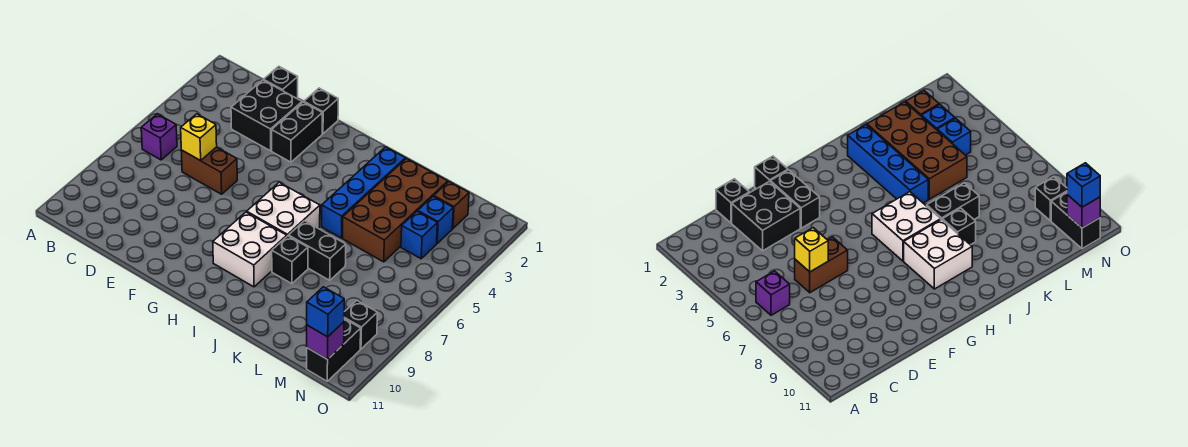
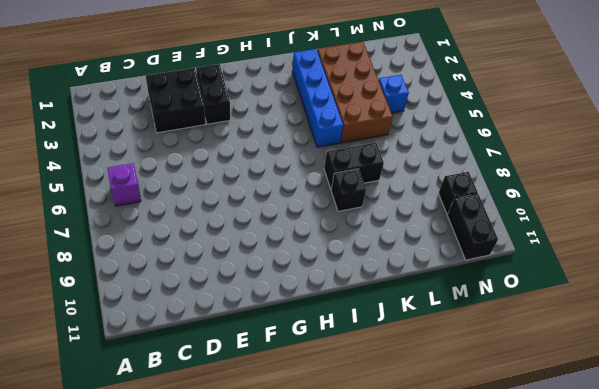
none -> black brick D1 level 1
none -> brown brick D6:E6 level 1
none -> black brick F1 level 1

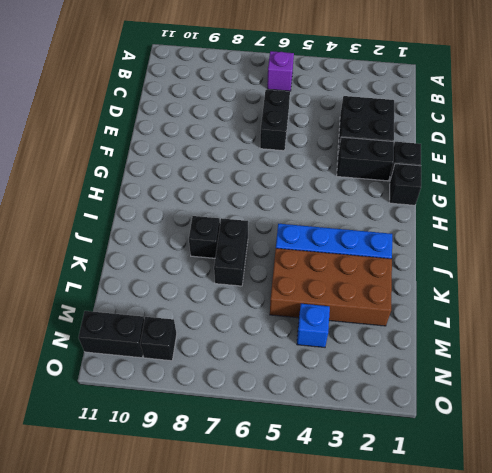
black brick D6:E6 level 1 -> brown brick D6:E6 level 1
black brick G1 level 1 -> black brick D1 level 1
none -> white brick H6:I7 level 1
none -> white brick H8:I9 level 1
none -> brown brick M2 level 1

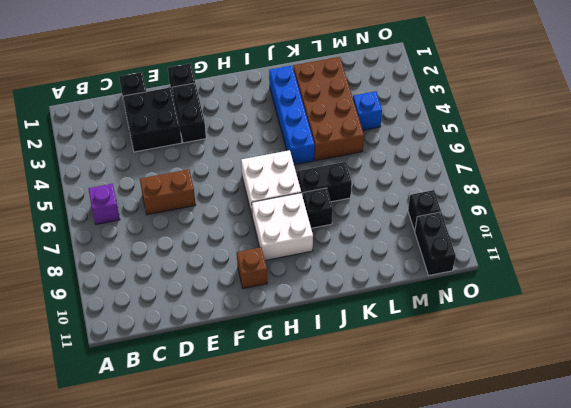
brown brick G10 level 1 -> brown brick M2 level 1
none -> blue brick M3 level 1
none -> yellow brick D6 level 2
none -> purple brick N11 level 2

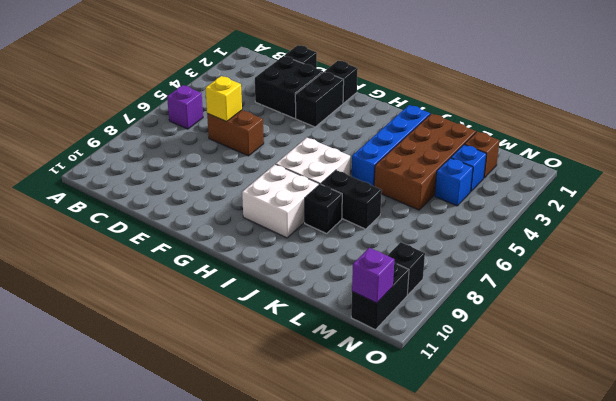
none -> blue brick N11 level 3

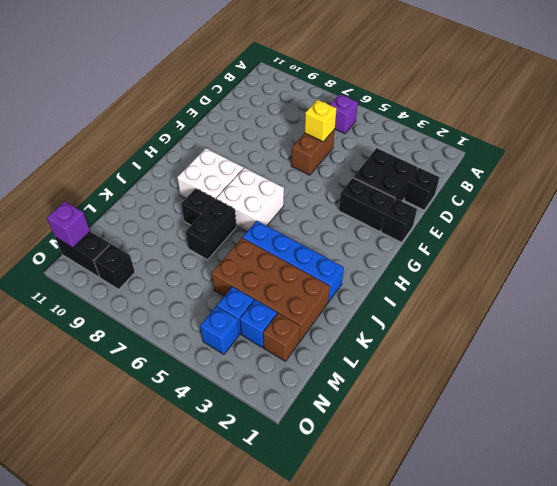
blue brick N4 level 1 -> blue brick N11 level 3

